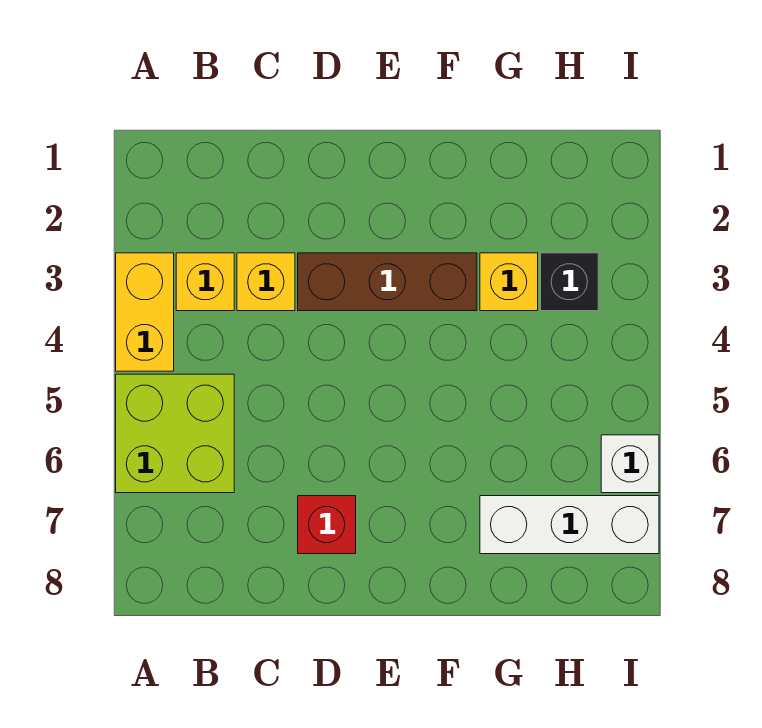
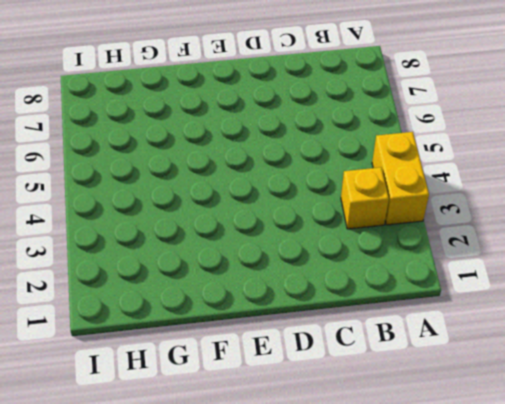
none -> lime brick A5:B6 level 1
none -> yellow brick C3 level 1

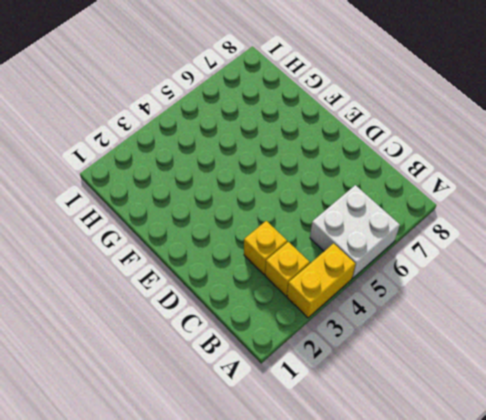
white brick A5:B6 level 1 -> lime brick A5:B6 level 1
none -> brown brick D3:F3 level 1
none -> red brick D7 level 1

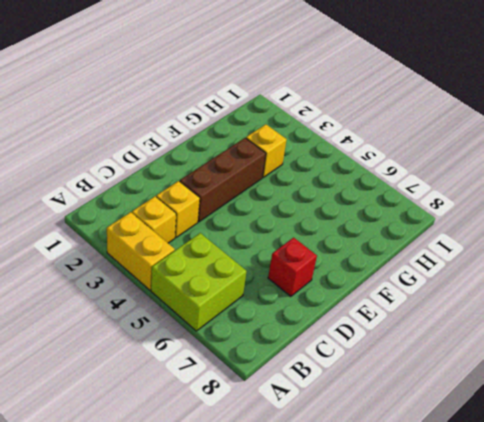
none -> white brick G7:I7 level 1
none -> black brick H3 level 1

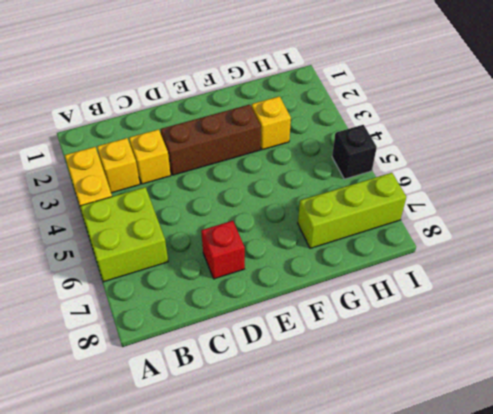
lime brick G7:I7 level 1 -> white brick G7:I7 level 1
black brick I5 level 1 -> black brick H3 level 1
none -> white brick I6 level 1

